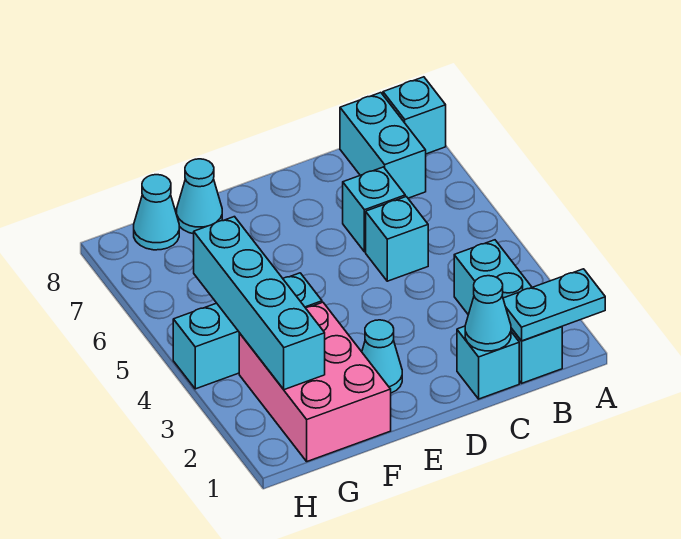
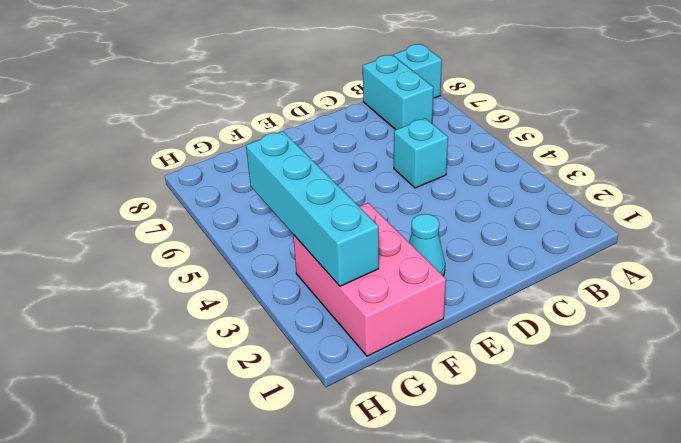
none -> cyan brick B1:B3 level 1
none -> cyan brick C1 level 1
none -> cyan brick C6 level 1

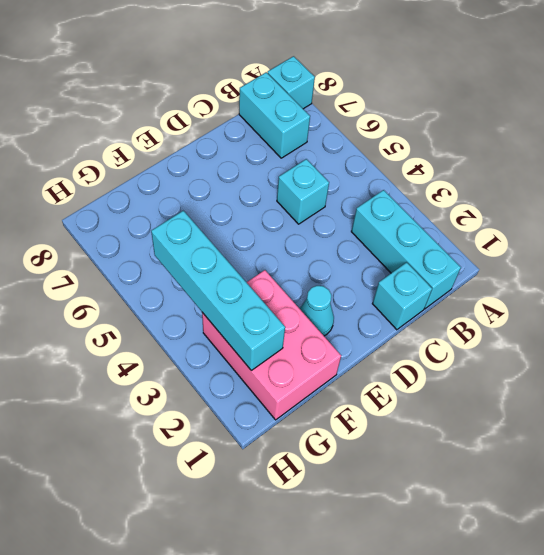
none -> cyan brick C6 level 1
none -> cyan brick F4:H4 level 1
none -> cyan cone F8 level 1

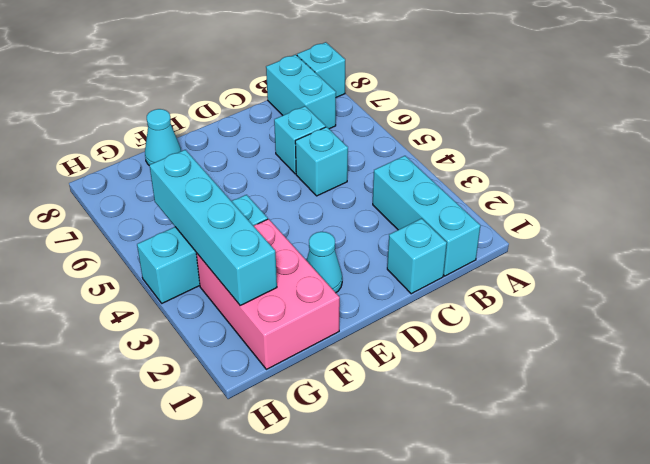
none -> cyan cone G8 level 1
none -> cyan plate A1:B1 level 2
none -> cyan cone C1 level 2

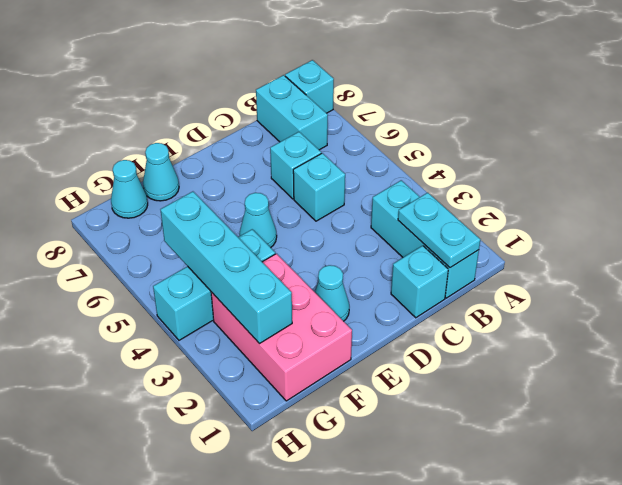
cyan plate B1:B2 level 2 -> cyan plate A1:B1 level 2
cyan cone E5 level 1 -> cyan cone C1 level 2

